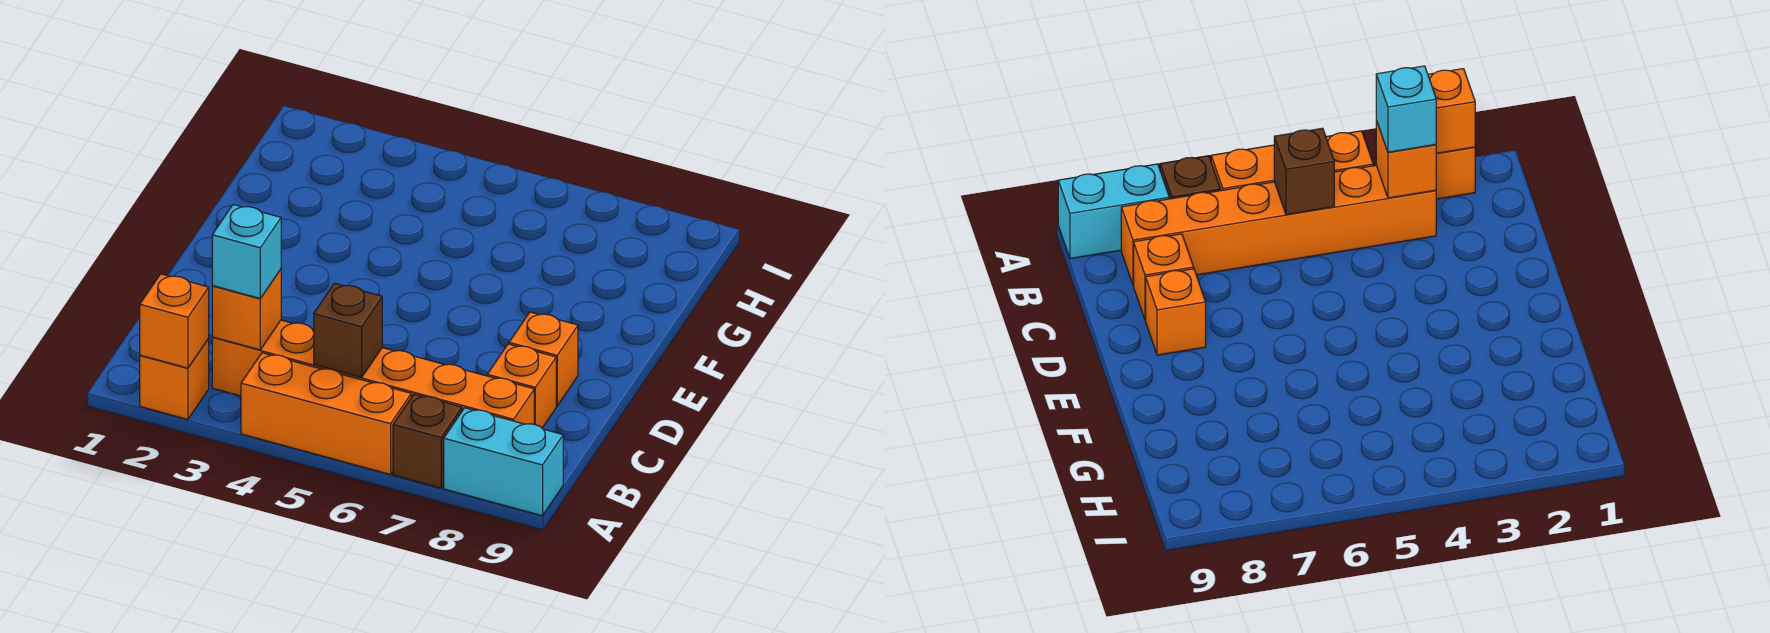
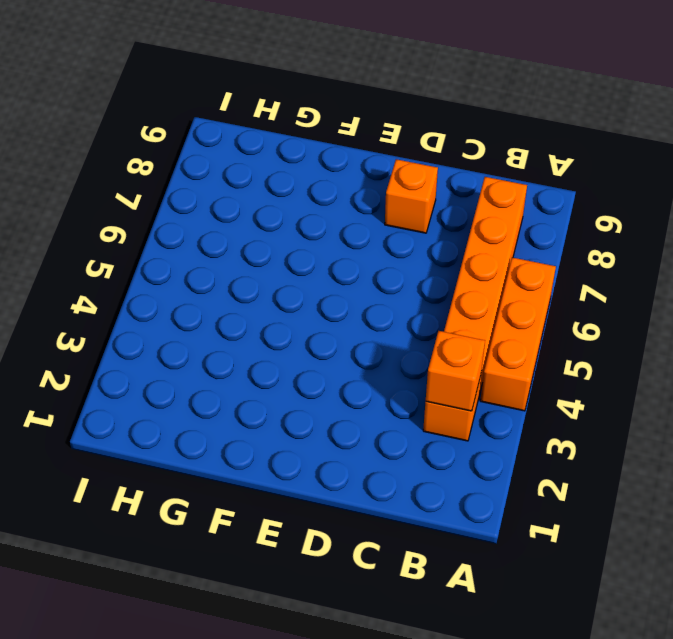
none -> orange brick A2 level 1
none -> brown brick A7 level 1

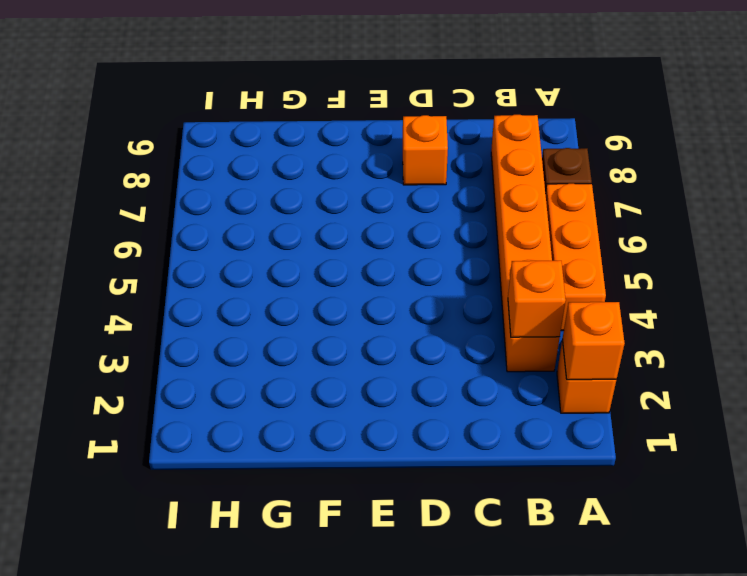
none -> cyan brick A8:A9 level 1
none -> orange brick C8 level 1

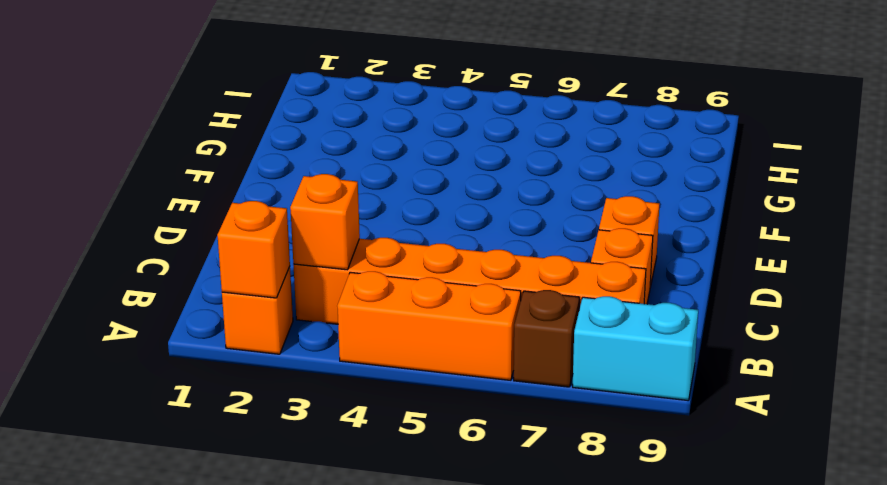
none -> brown brick B5 level 2
none -> cyan brick B3 level 3

